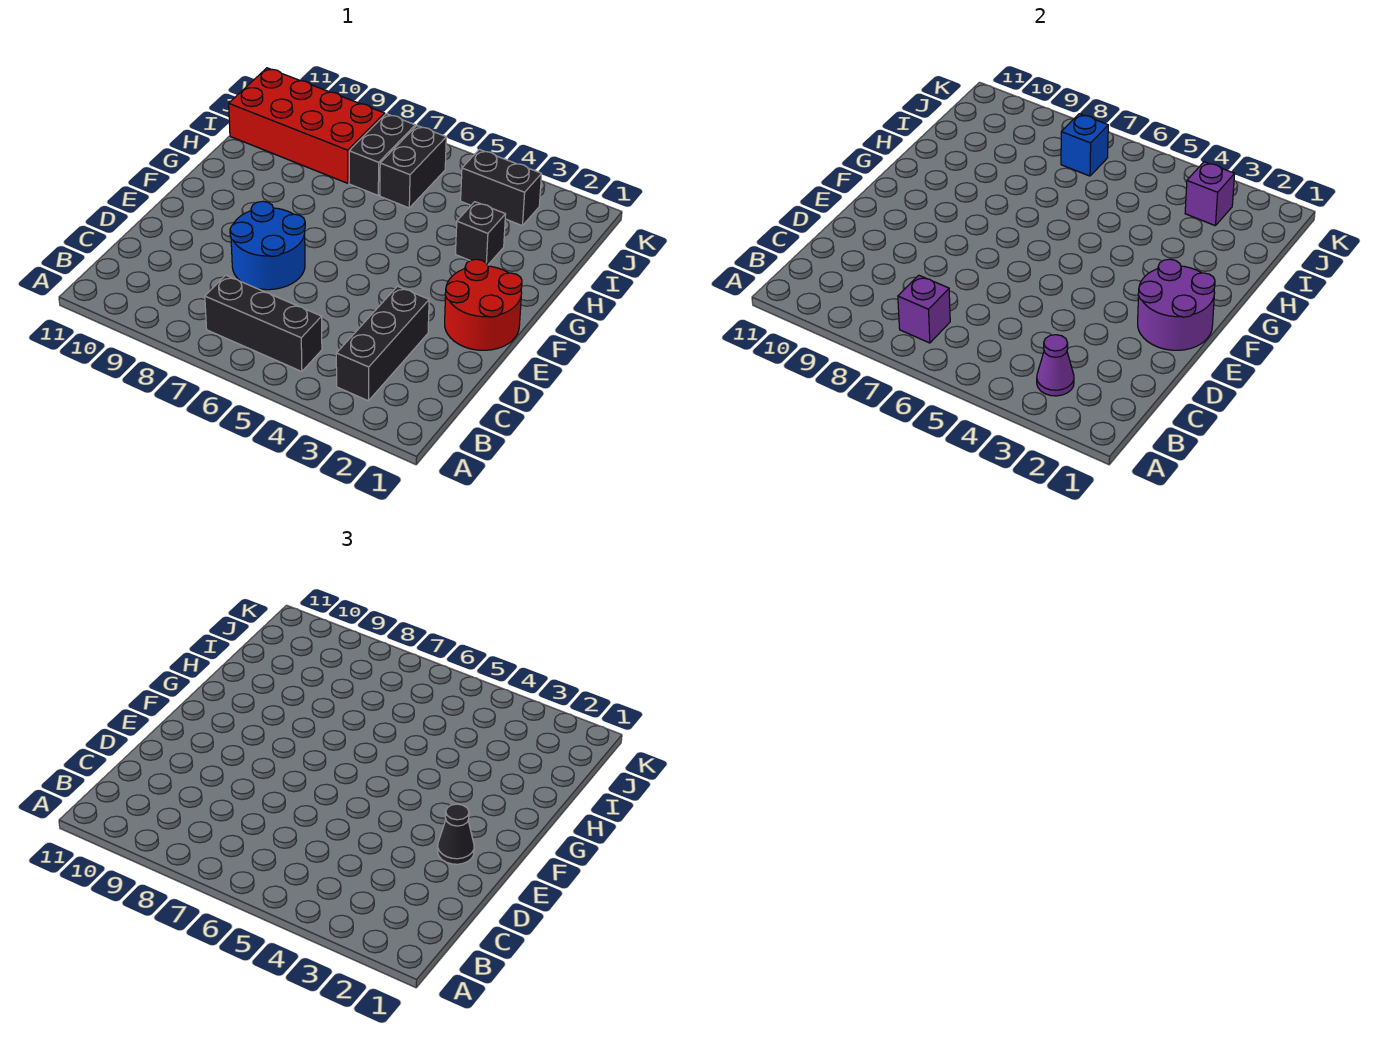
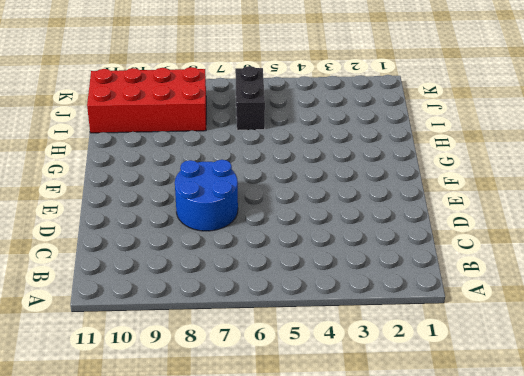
none -> black brick B3:D3 level 1
none -> black brick B5:B7 level 1
none -> red round brick E1:F2 level 1

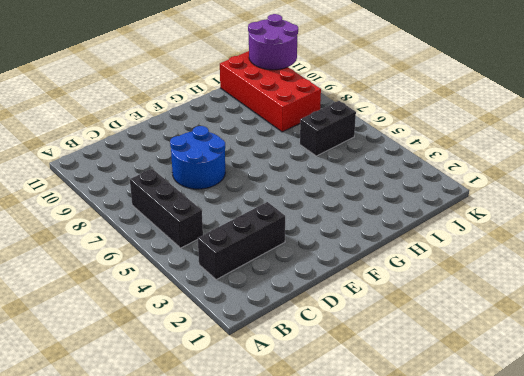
purple round brick J10:K11 level 2 -> purple round brick E1:F2 level 2
none -> red round brick E1:F2 level 1
none -> black brick H3 level 1
none -> black brick I7:J7 level 1

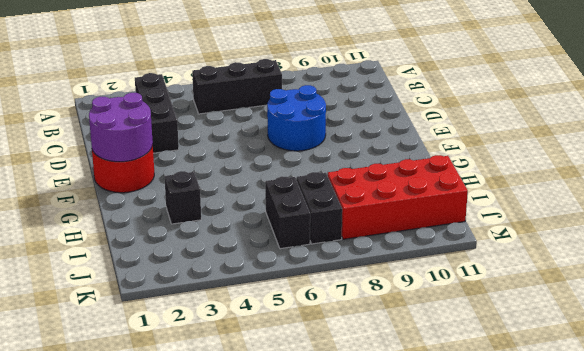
none -> black brick J3:J4 level 1
none -> purple cone B3 level 2
none -> purple brick B7 level 2

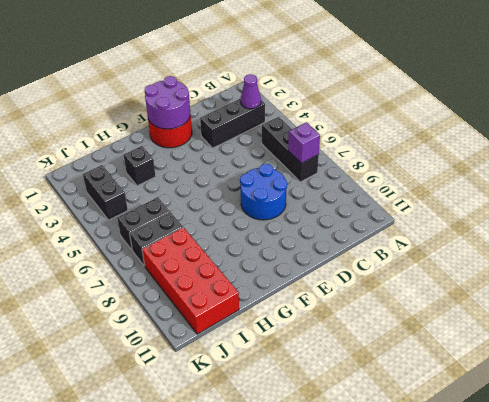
none -> purple brick J3 level 2
none -> blue brick J7 level 2
none -> black cone E2 level 3

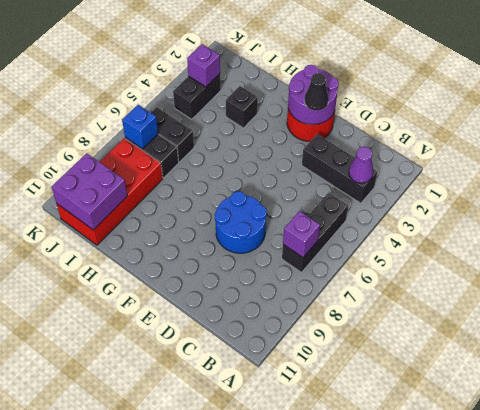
purple brick I10:J11 level 2 -> none

